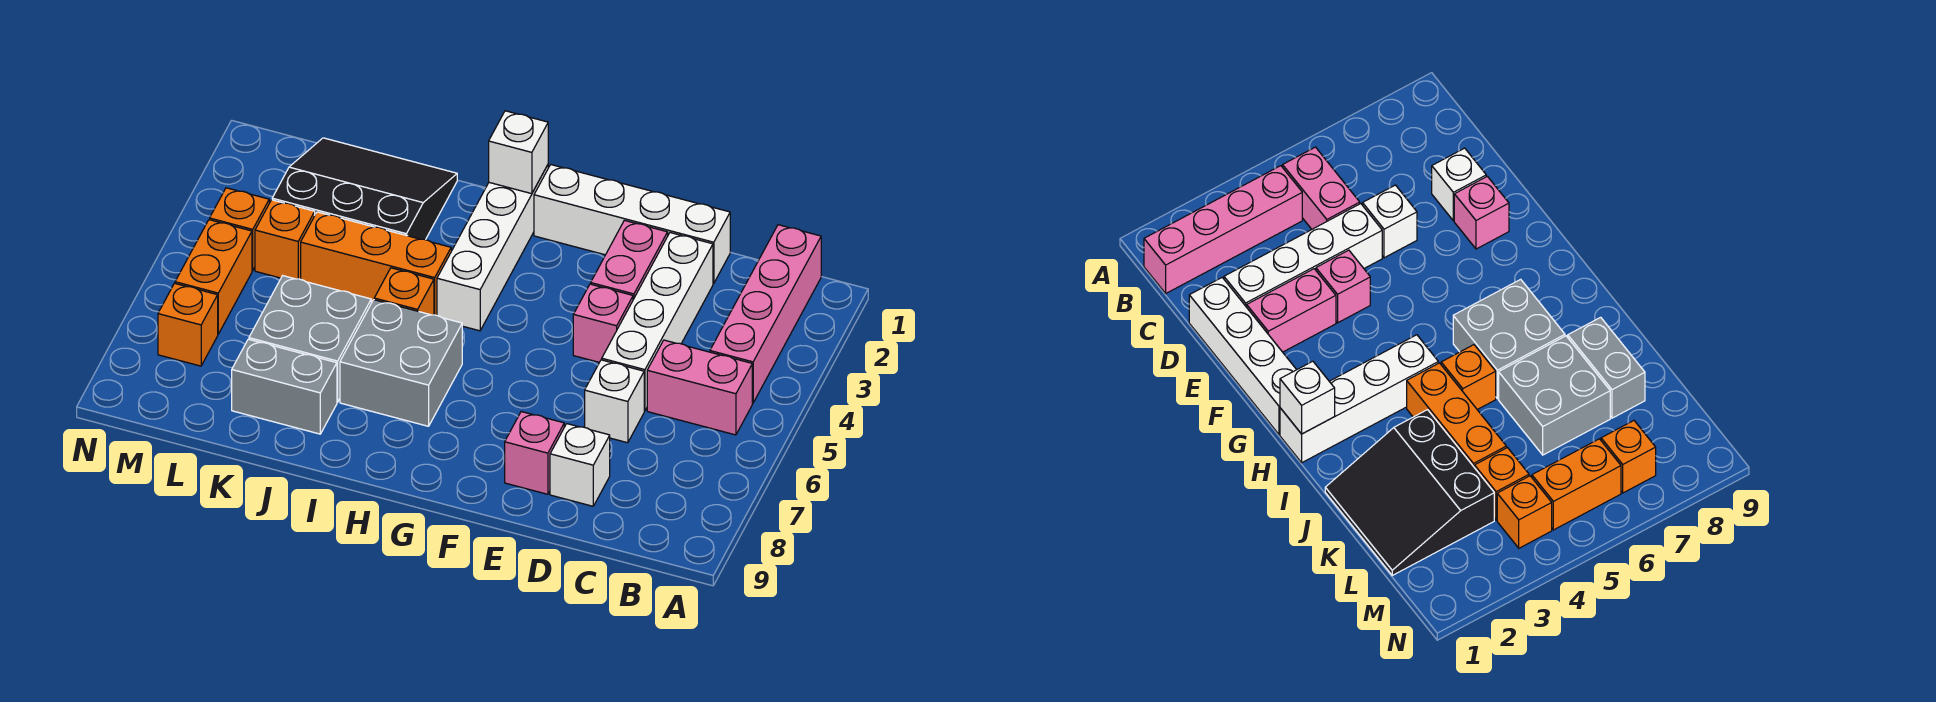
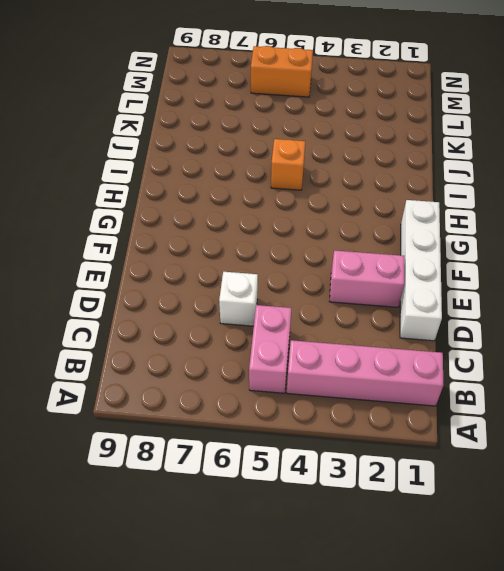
none -> white brick D2:D5 level 1
none -> white brick D8 level 1
none -> pink brick E4 level 1

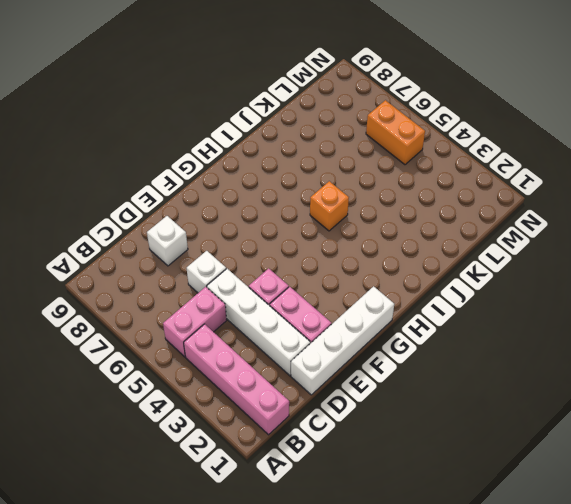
none -> pink brick E8 level 1
none -> white brick H1:H4 level 1
none -> grey brick H6:I7 level 1

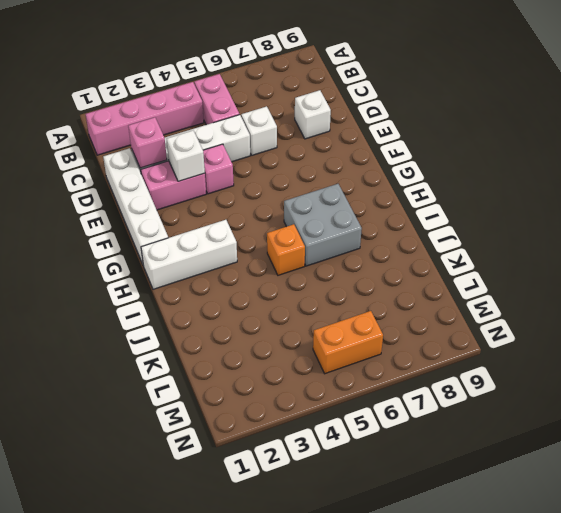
pink brick D2 level 2 -> pink brick E8 level 1
white brick E3 level 2 -> white brick H1 level 2
white brick H1:H3 level 1 -> white brick H1:H4 level 1
none -> orange brick I4:K4 level 1
none -> black slope J1:L3 level 1 top 3
none -> grey brick J6:K7 level 1

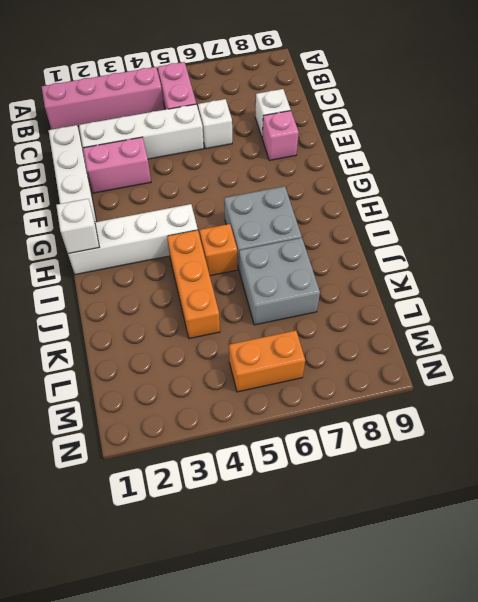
none -> pink brick E4 level 1
none -> black slope J1:L3 level 1 top 3
none -> grey brick J8:K8 level 1

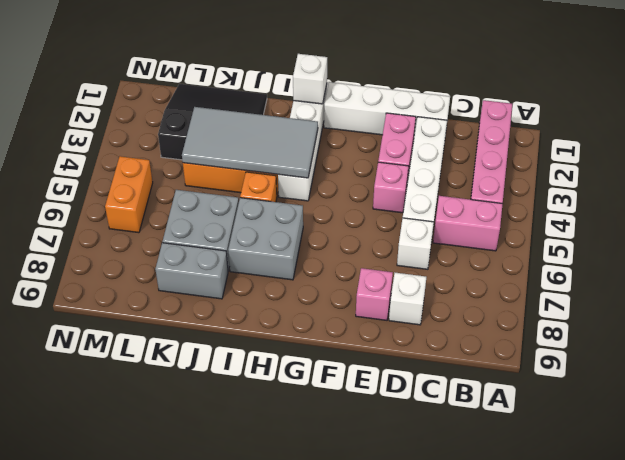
grey tile H3:K4 level 2 -> none
none -> orange brick L4 level 1
none -> orange brick M4 level 1
none -> orange brick M7 level 1

